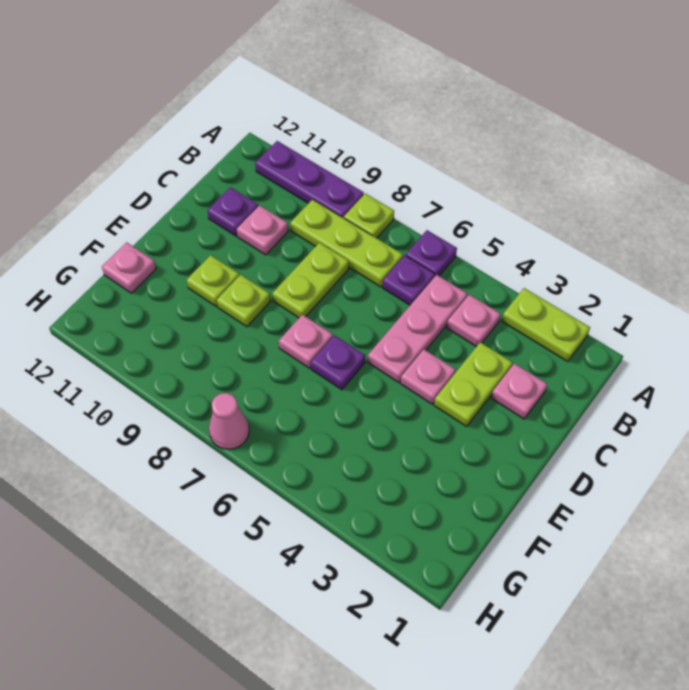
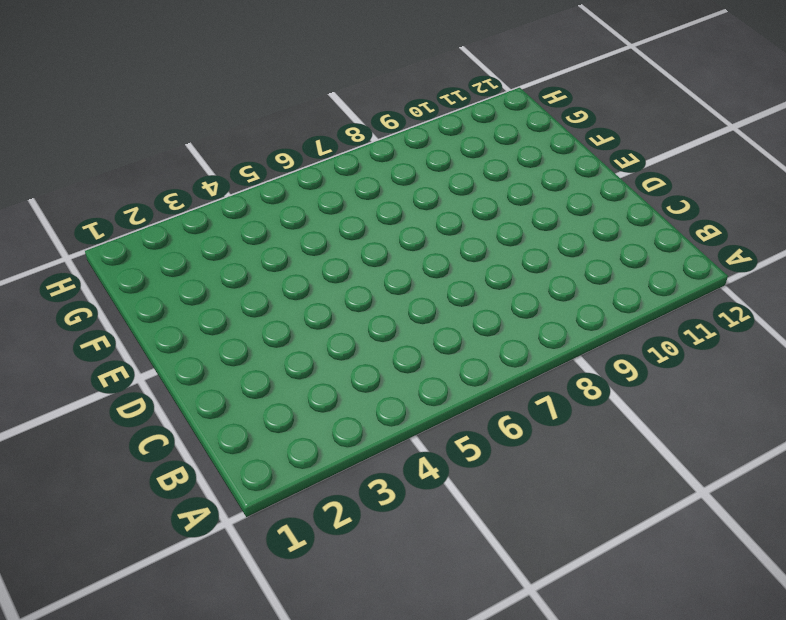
none -> lime plate A2:A3 level 1
none -> purple plate A6 level 1
none -> lime plate A8 level 1

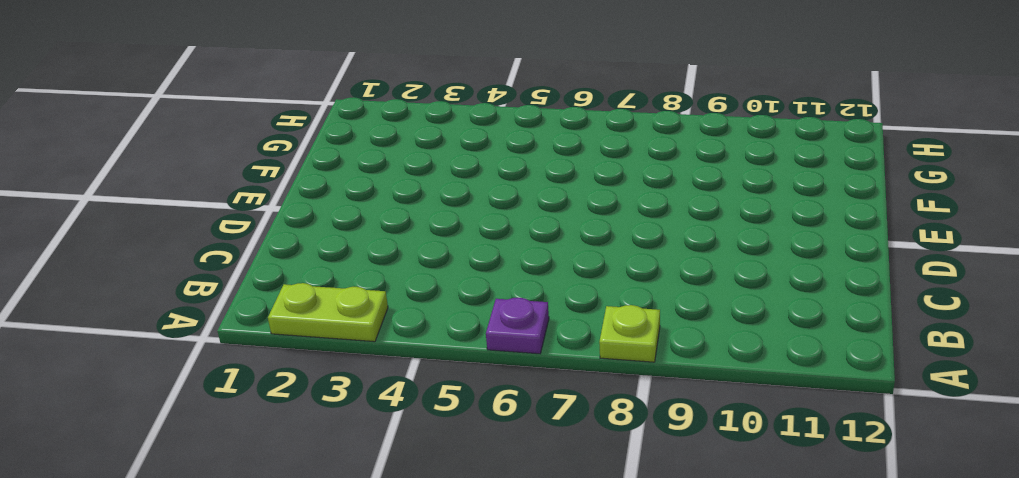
none -> purple plate A9:A11 level 1
none -> pink plate B4 level 1
none -> pink plate B5:D5 level 1

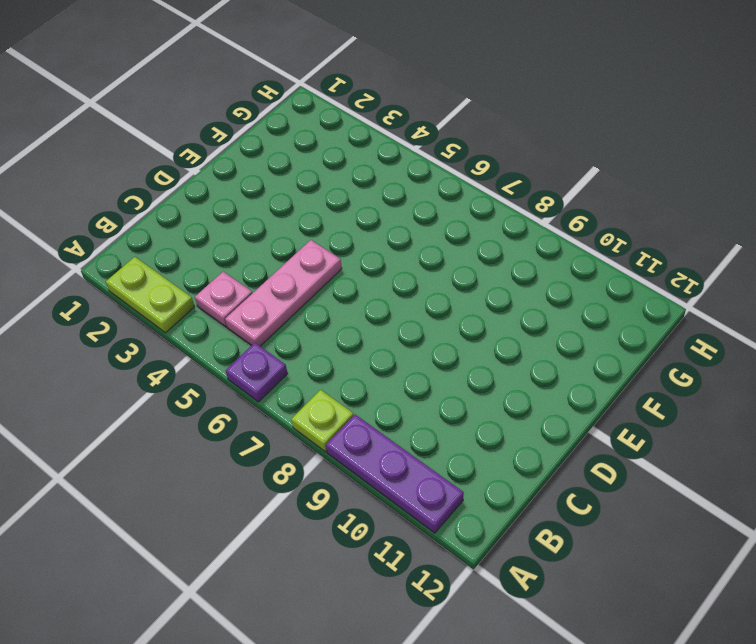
none -> purple plate B6 level 1
none -> lime plate B7:B9 level 1
none -> pink plate C2 level 1

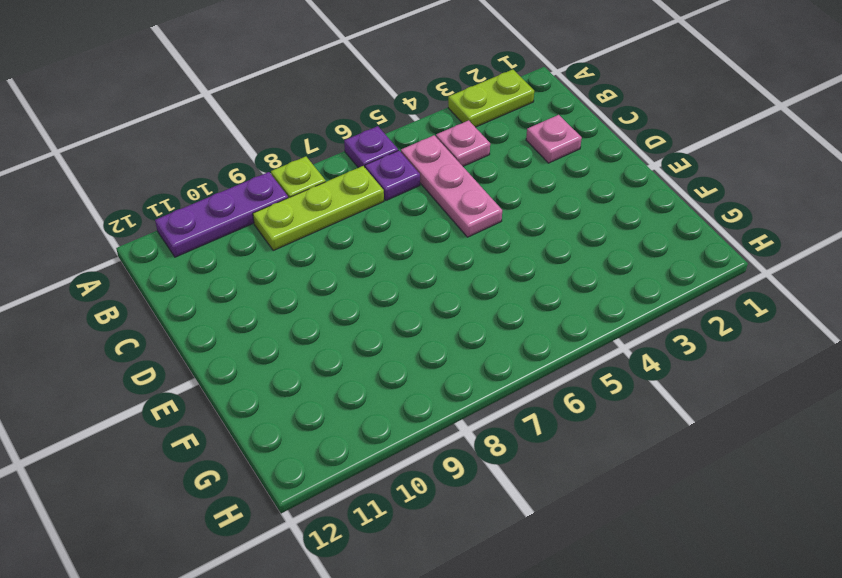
none -> lime plate C3:D3 level 1
none -> lime plate C8:D8 level 1
none -> pink plate C10 level 1

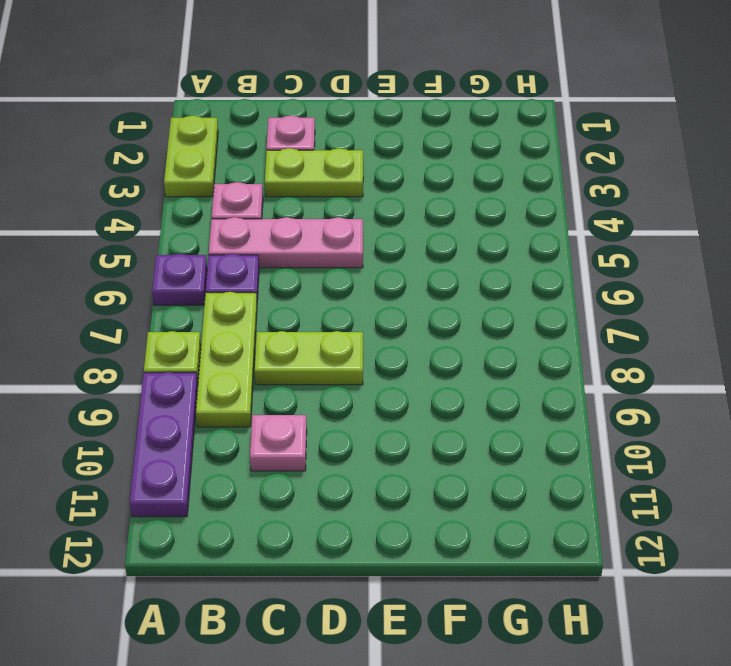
none -> purple plate C11 level 1
none -> pink plate D4 level 1
none -> purple plate E6 level 1

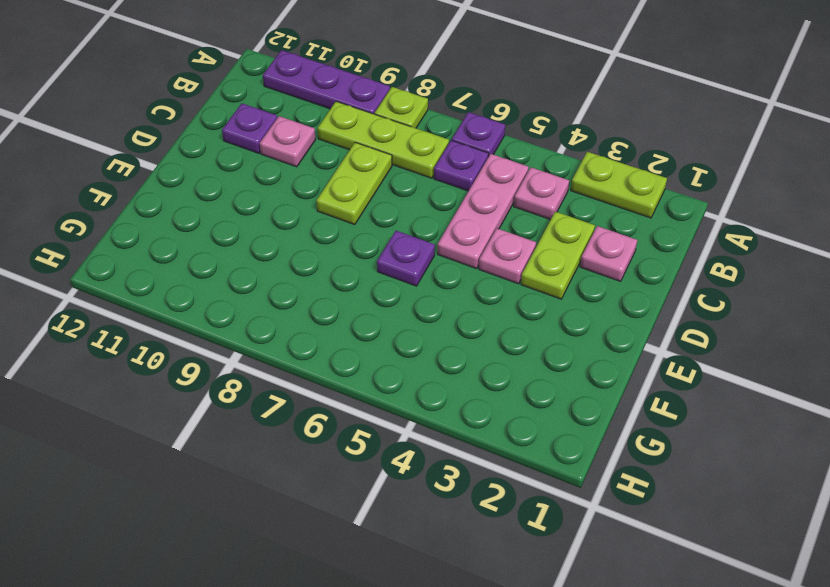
none -> pink plate E7 level 1
none -> lime plate E9 level 1
none -> lime plate E10 level 1

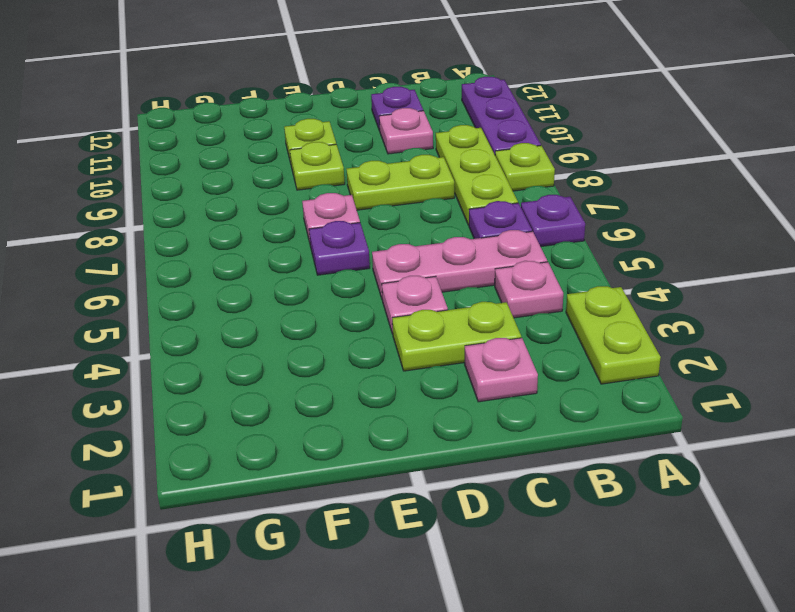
none -> pink plate F12 level 1
none -> pink cone H7 level 1

